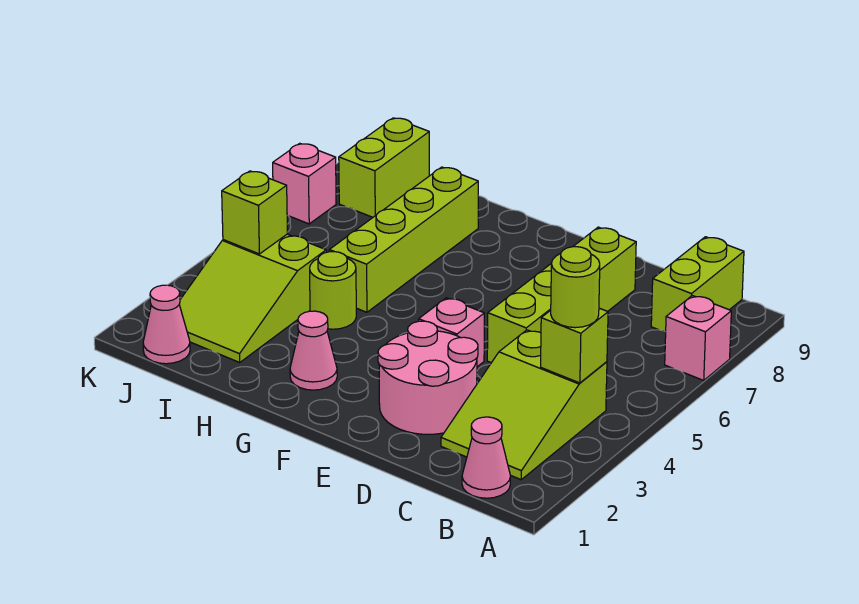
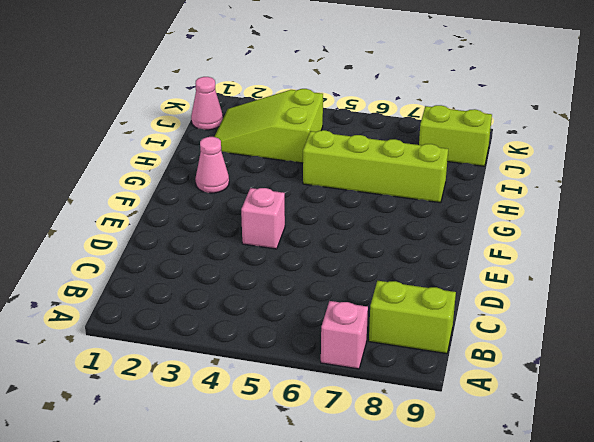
none -> pink cone B1 level 1
none -> lime slope B2:C4 level 1 top 4
none -> pink round brick D2:E3 level 1

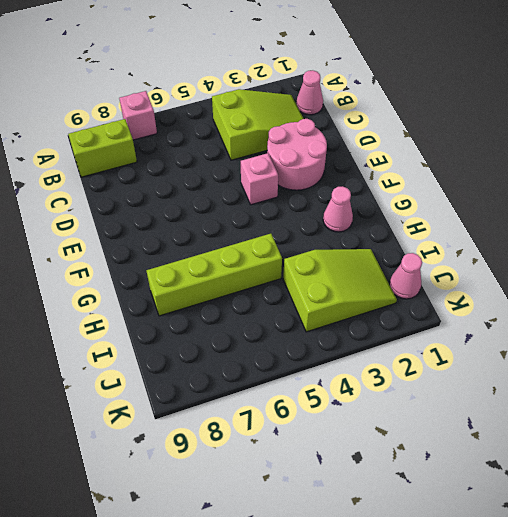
none -> lime brick D5:D8 level 1
none -> lime round brick H4 level 1
none -> lime brick J8:J9 level 1

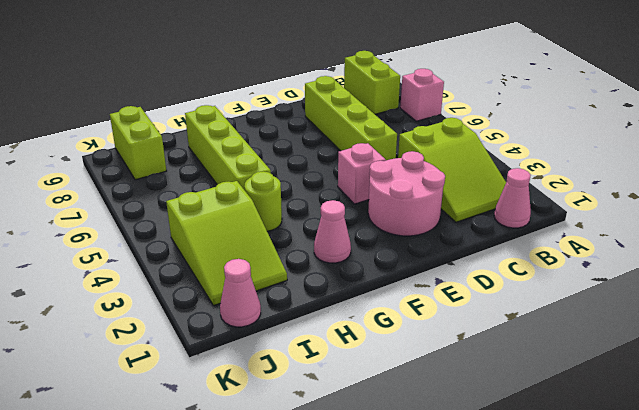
none -> pink brick K7 level 1
none -> lime brick B4 level 2
none -> lime brick J4 level 2

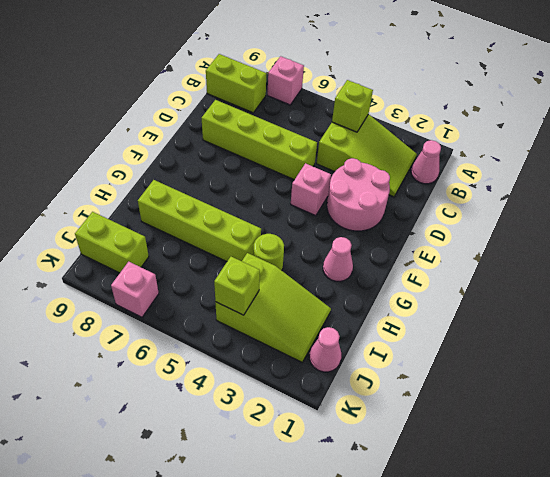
none -> lime round brick B4 level 3

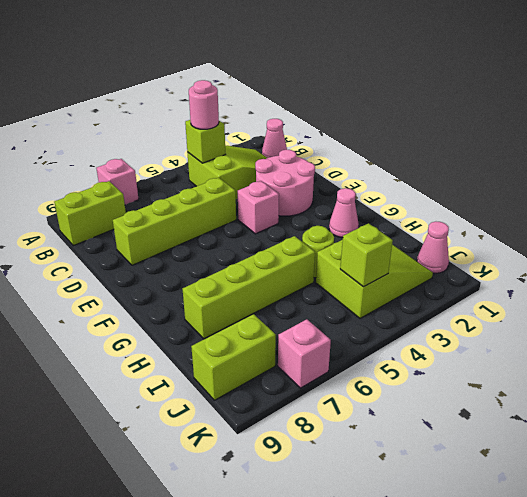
pink round brick B4 level 3 -> lime round brick B4 level 3

